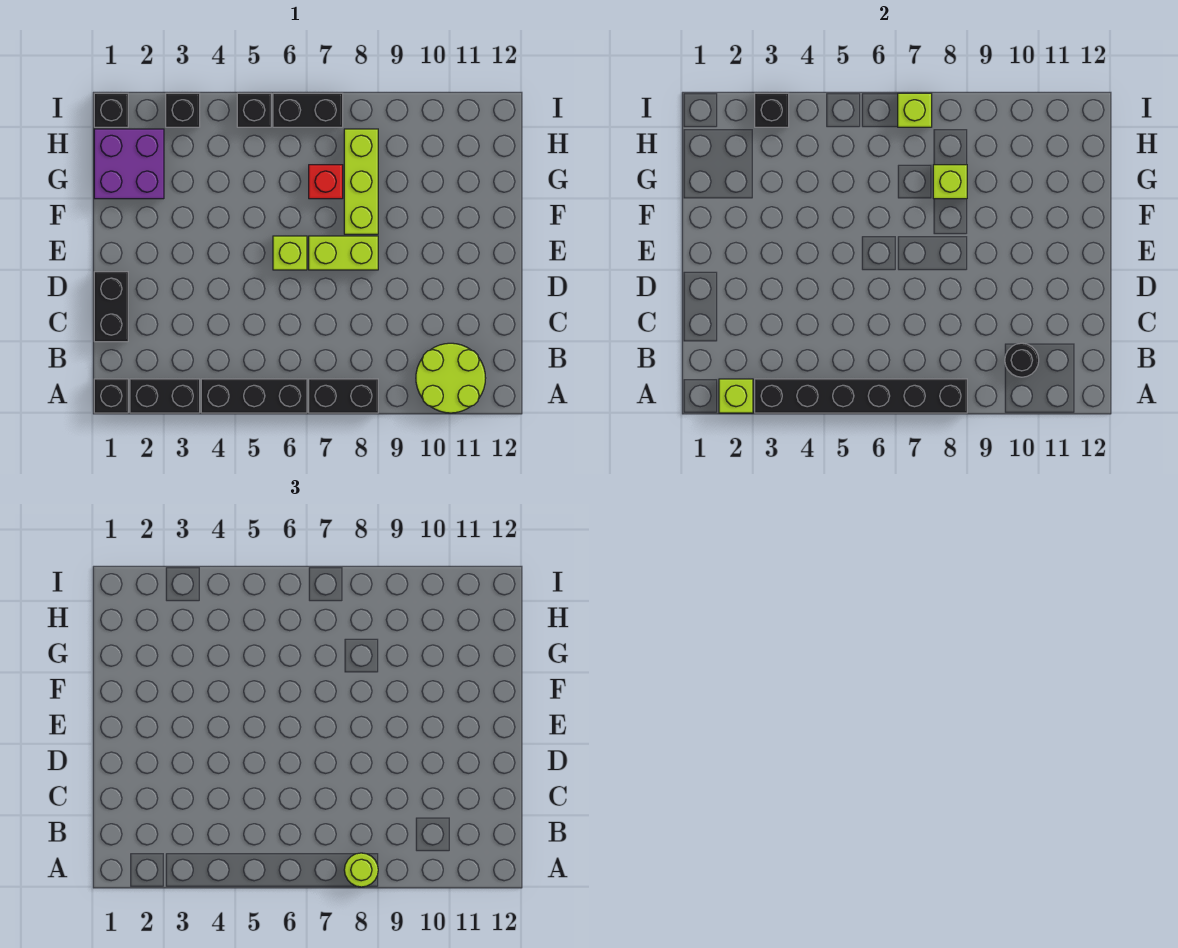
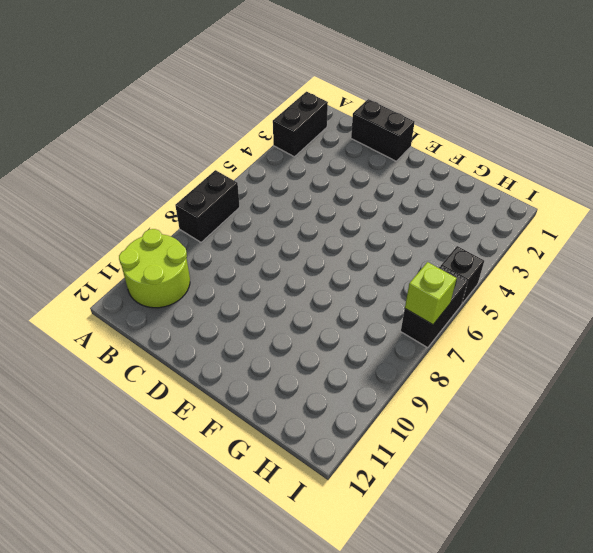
none -> black brick A1 level 1
none -> black brick A4:A6 level 1
none -> lime brick E6 level 1

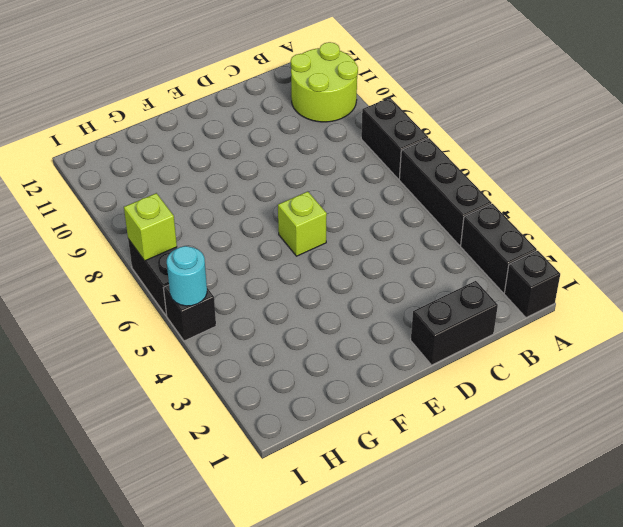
cyan round brick I5 level 2 -> none
none -> lime brick E7:E8 level 1
none -> lime brick F8:H8 level 1
none -> purple brick G1:H2 level 1

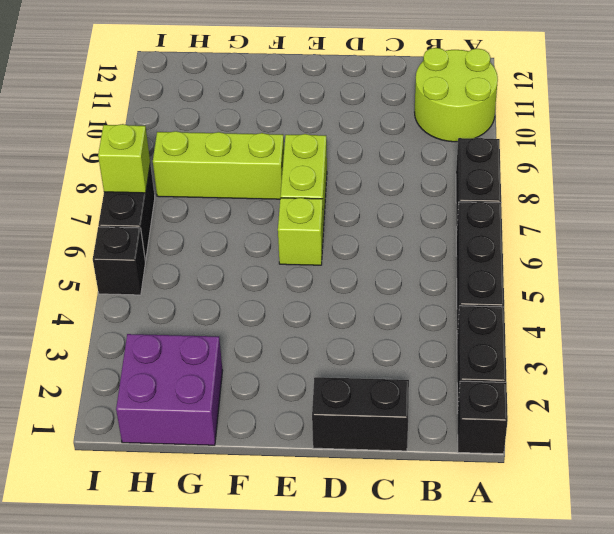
none -> red brick G7 level 1
none -> black brick I1 level 1
none -> black brick I3 level 1

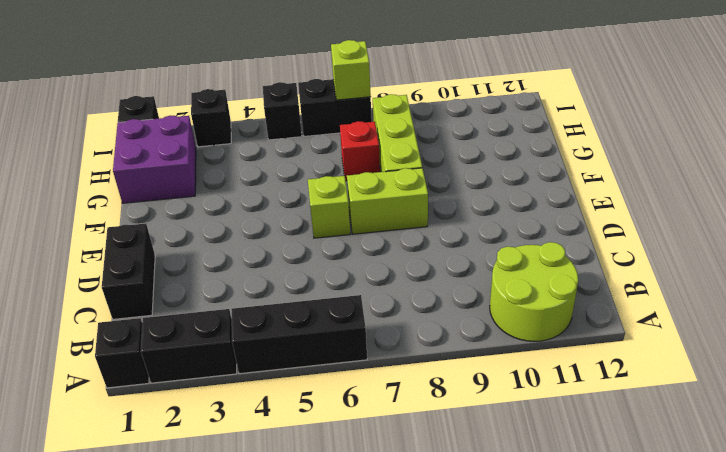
none -> black brick A7:A8 level 1
none -> lime brick A2 level 2
none -> black brick A3:A8 level 2

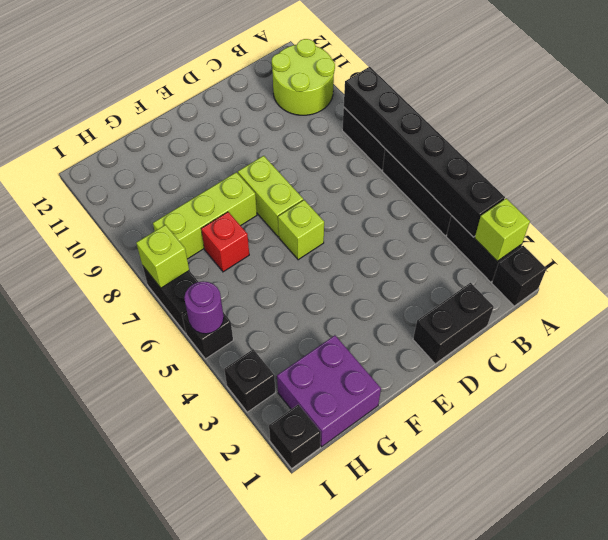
purple round brick I5 level 2 -> none
none -> black round brick B10 level 2
none -> lime brick G8 level 2
none -> black brick I3 level 2

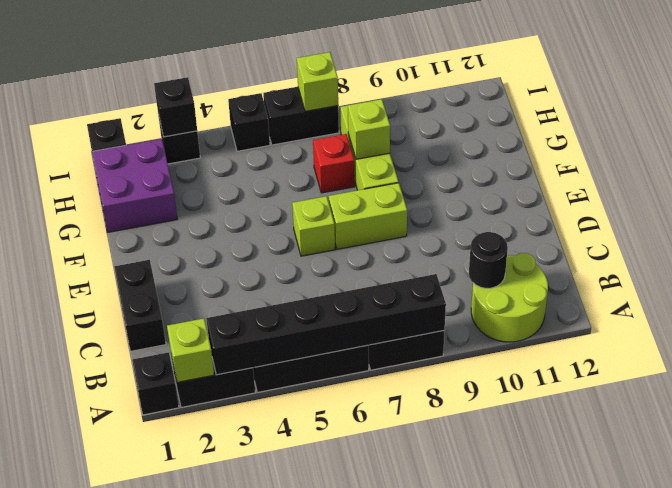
none -> lime round brick A8 level 3

